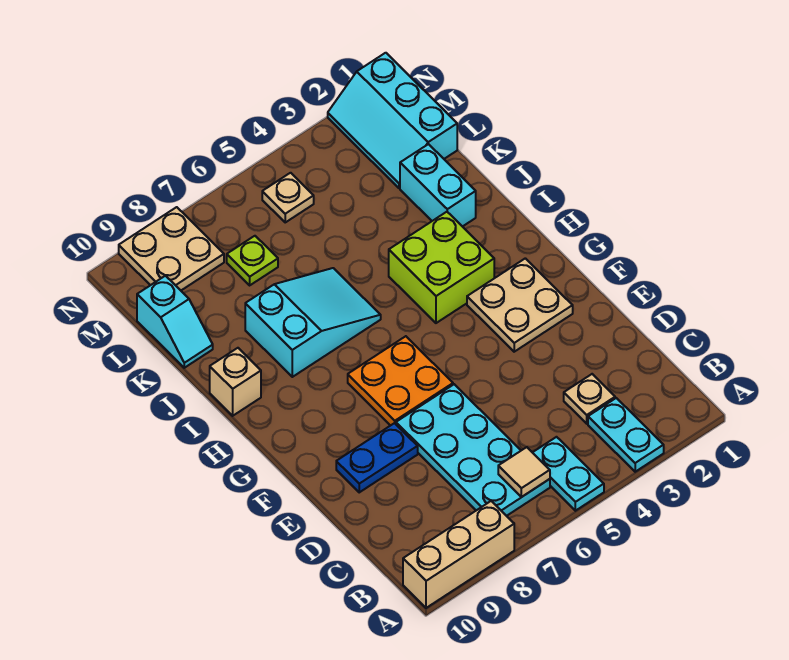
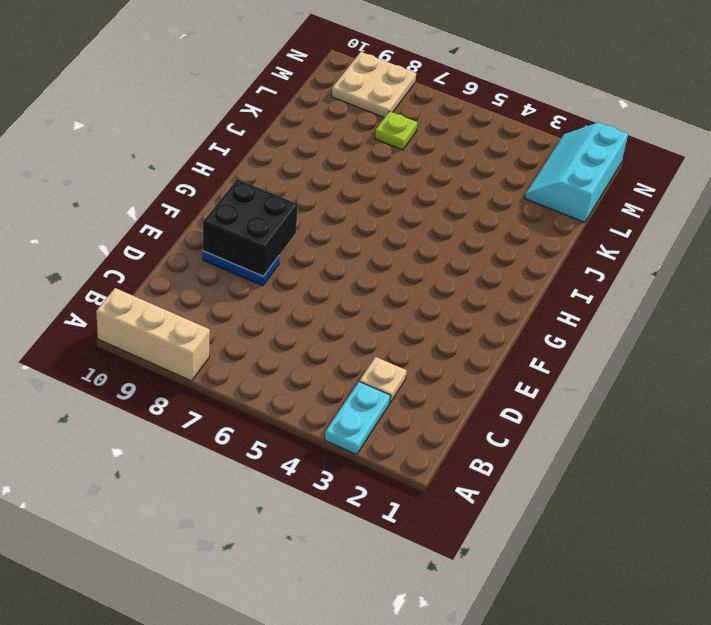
black brick E8:F9 level 2 -> none
none -> cyan plate A5:B5 level 1
none -> cyan plate B6:E7 level 1
none -> tan plate F2:G3 level 1

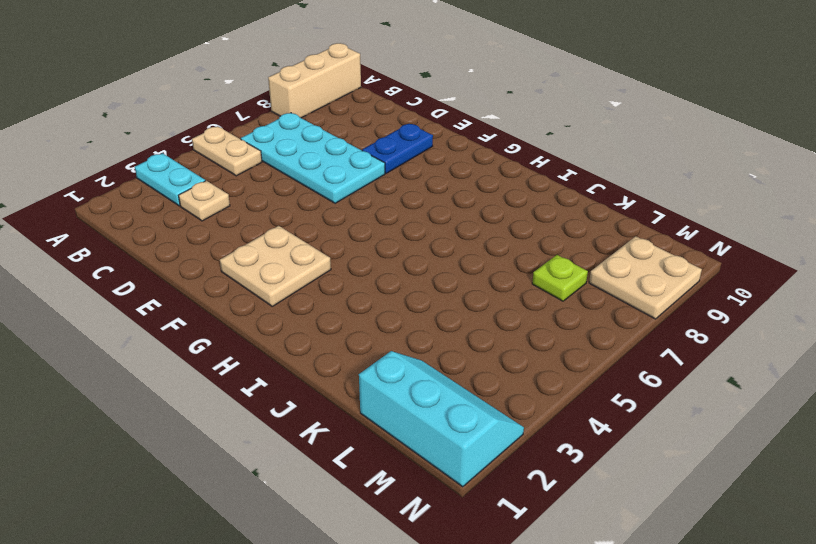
tan plate A5:B5 level 1 -> cyan plate A5:B5 level 1
none -> orange plate F6:G7 level 1
none -> lime brick H3:I4 level 1
none -> cyan slope I6:J8 level 1 top 8

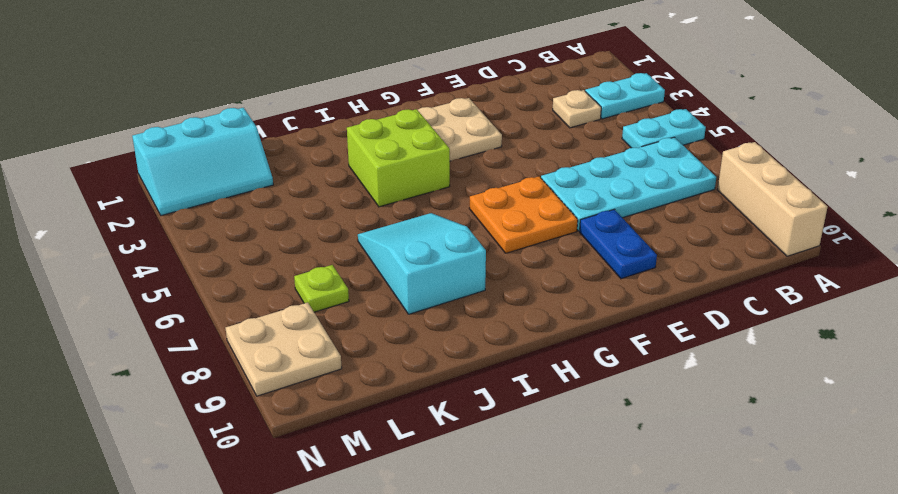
none -> tan brick I10 level 1
none -> cyan brick J2:K2 level 1
none -> cyan slope K10:L10 level 1 top L

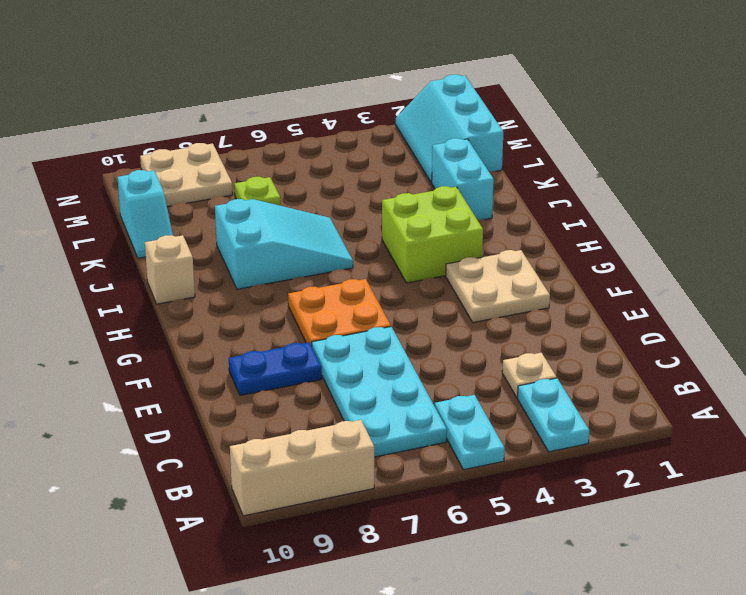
none -> tan plate M5 level 1
none -> tan tile B6 level 2

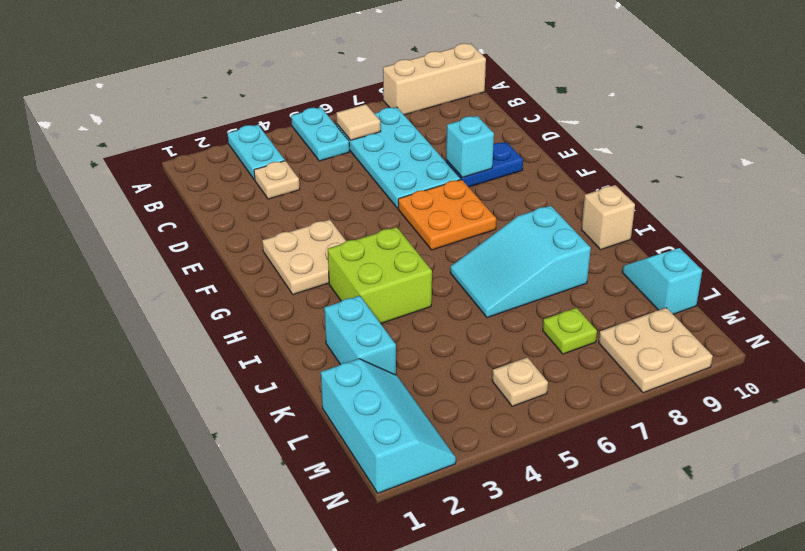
cyan brick E8 level 2 -> none

